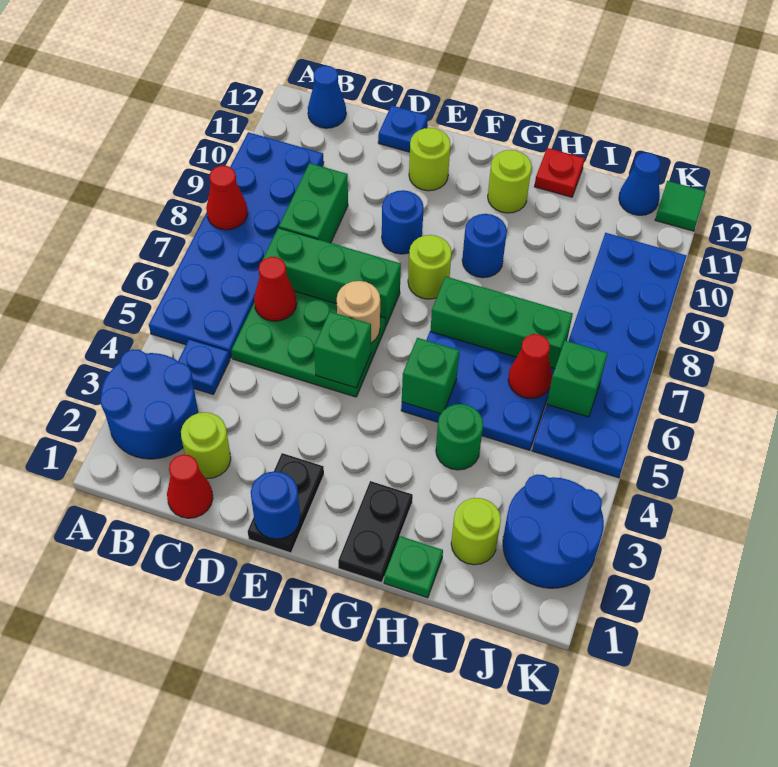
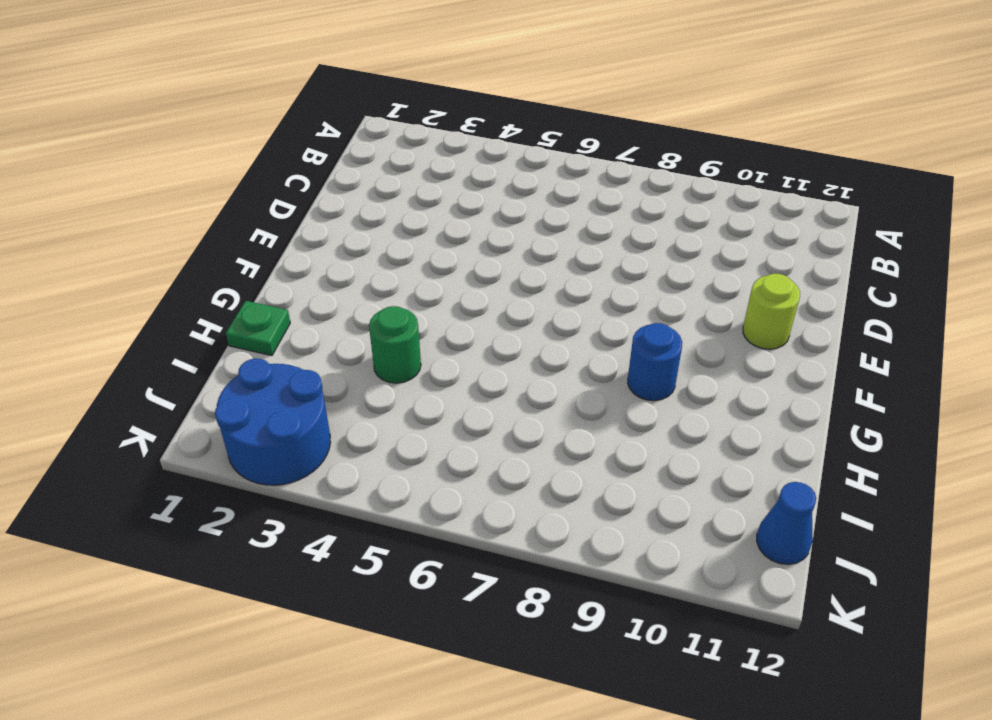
none -> blue round brick A2:B3 level 1
none -> blue plate A5:B10 level 1
none -> blue plate B4 level 1
none -> blue cone B12 level 1

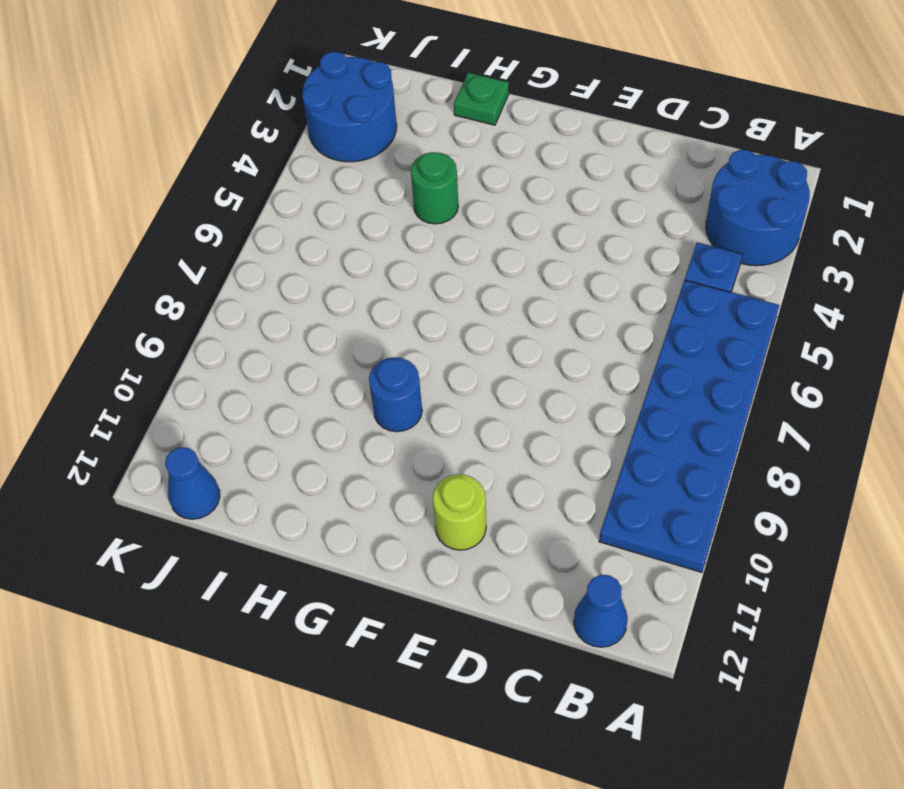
none -> red cone C1 level 1
none -> lime round brick C2 level 1
none -> green plate C5:E6 level 1
none -> green brick C7:E7 level 1

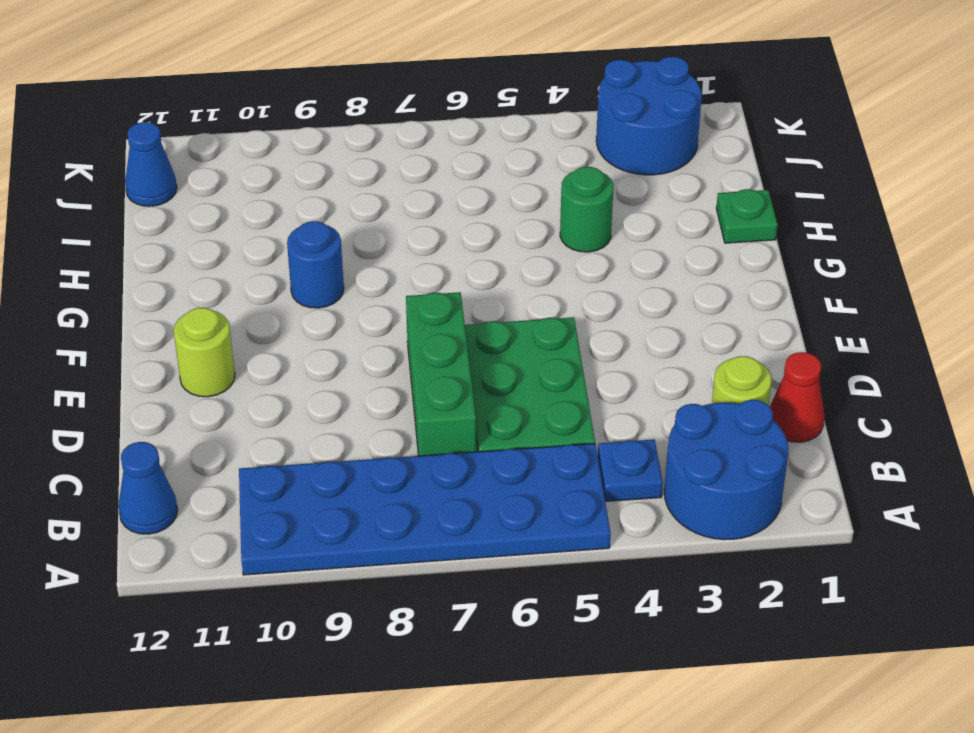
none -> green brick C8:C9 level 1
none -> blue plate D12 level 1
none -> black plate E1:E2 level 1
none -> blue round brick E9 level 1

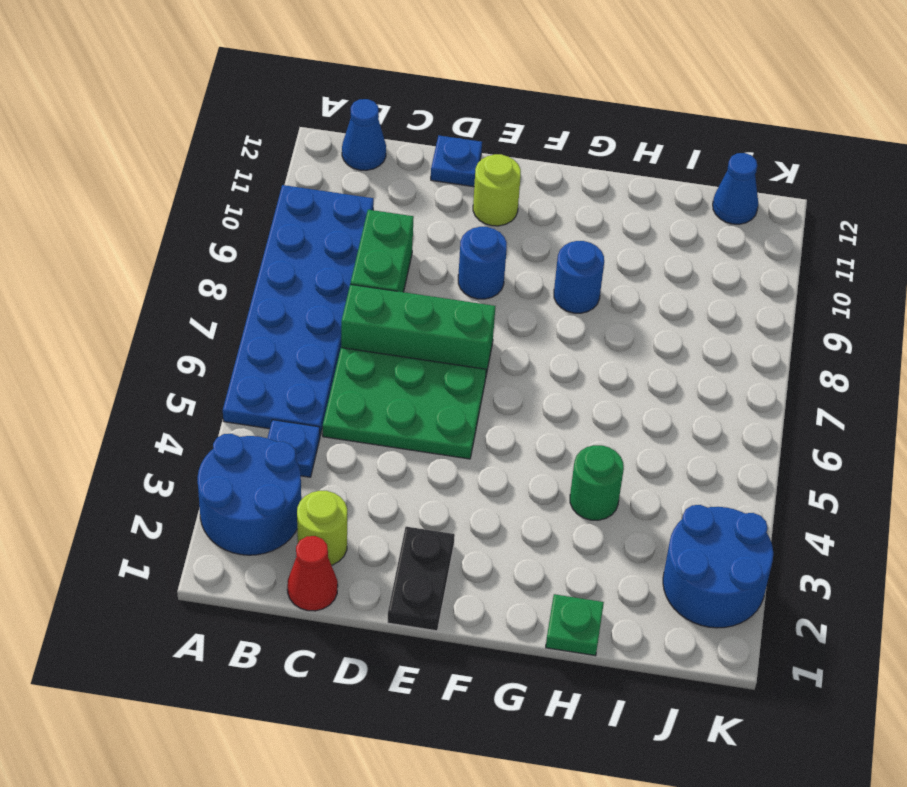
none -> lime round brick F8 level 1
none -> black plate G1:G2 level 1
none -> blue plate G5:I6 level 1
none -> green brick G7:I7 level 1

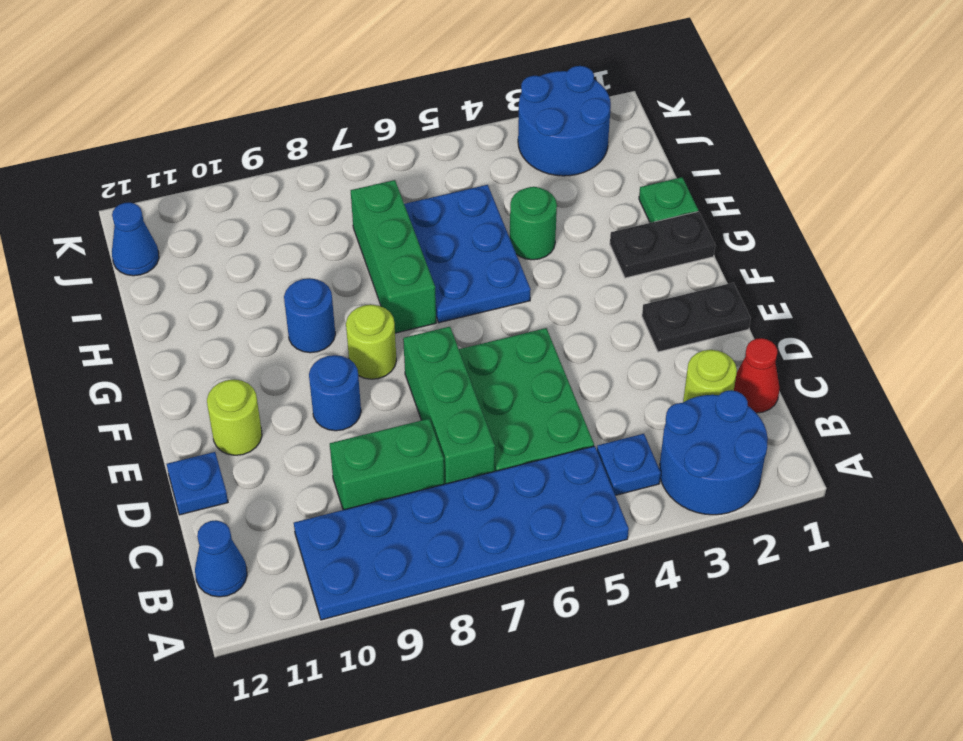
none -> lime round brick G11 level 1
none -> red plate H12 level 1
none -> lime round brick I2 level 1
none -> blue plate J5:K10 level 1

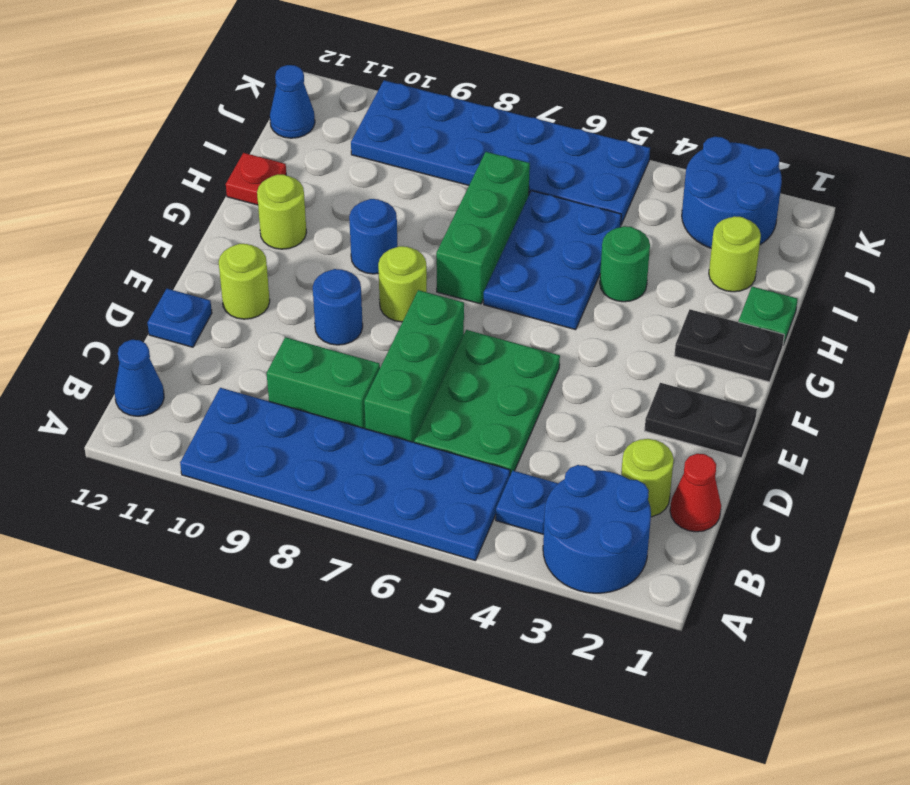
none -> green tile K12 level 1
none -> red cone A8 level 2
none -> red cone C6 level 2
none -> blue round brick E1 level 2

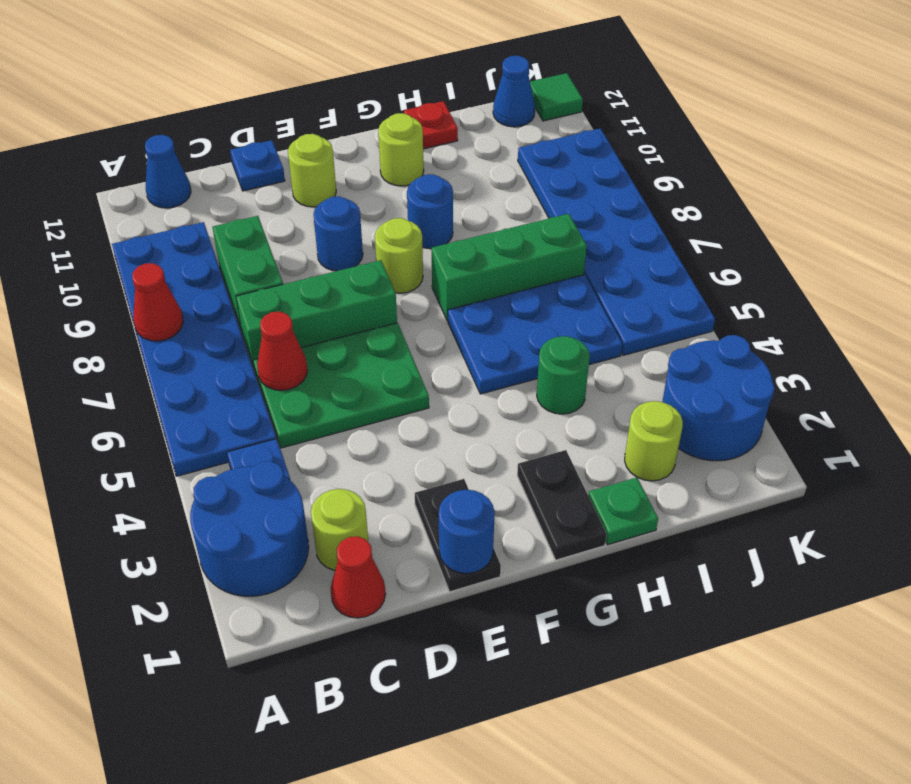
none -> green brick E5 level 2
none -> tan round brick E6 level 2
none -> green brick G5 level 2
none -> red cone I6 level 2

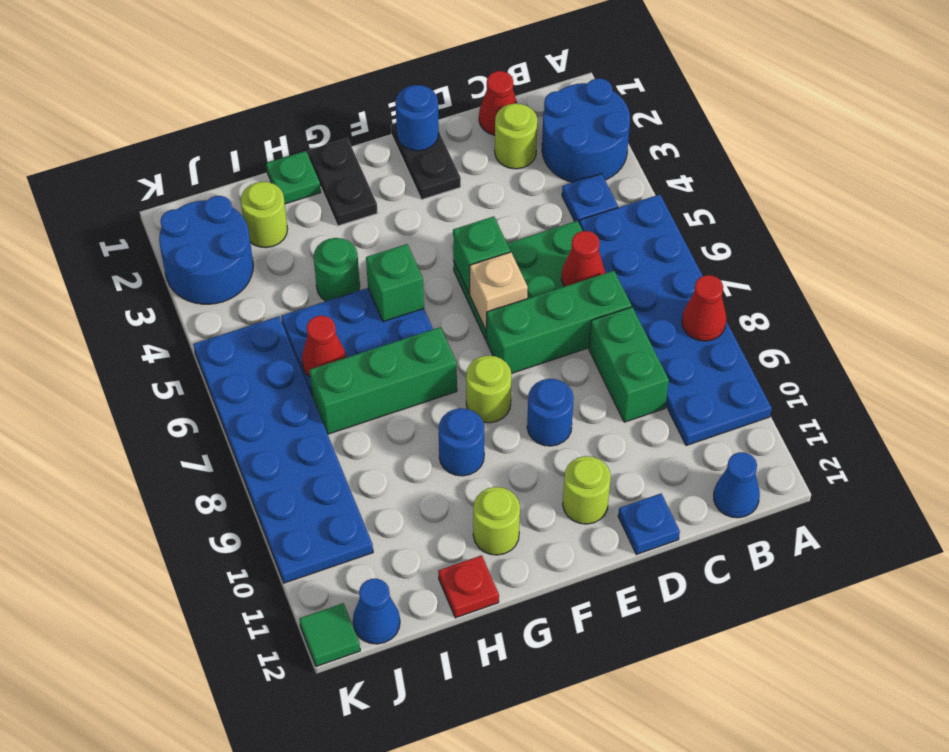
tan brick E6 level 2 -> tan round brick E6 level 2
none -> green brick J6 level 2

